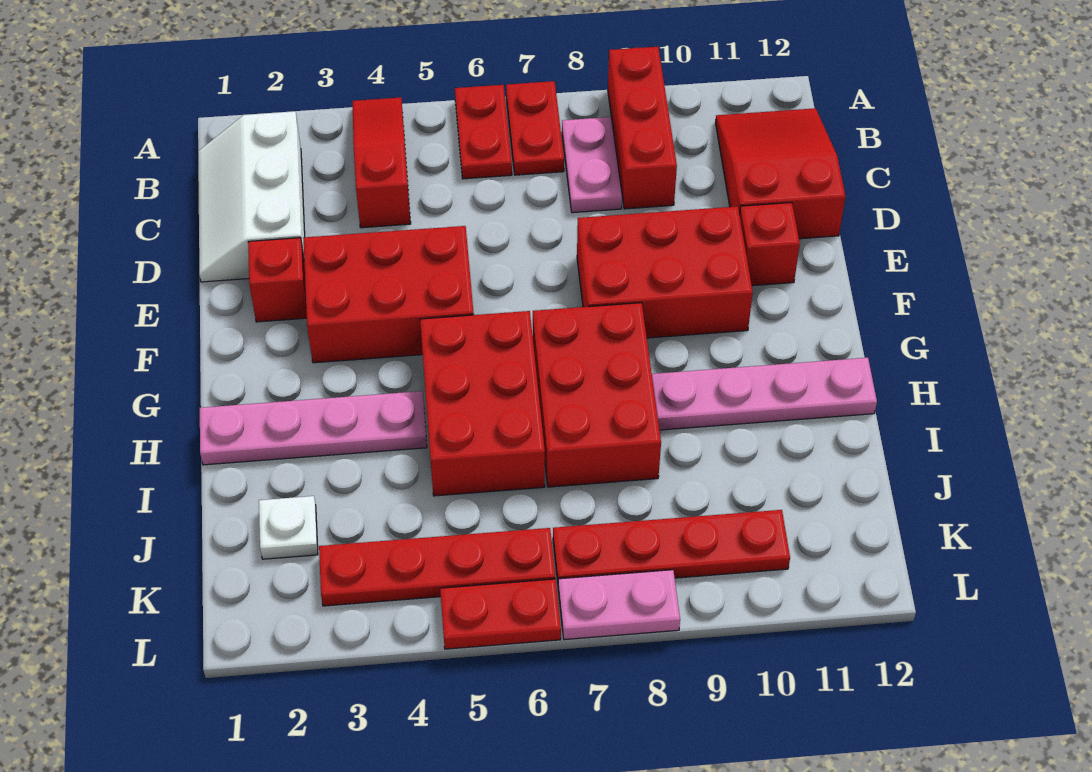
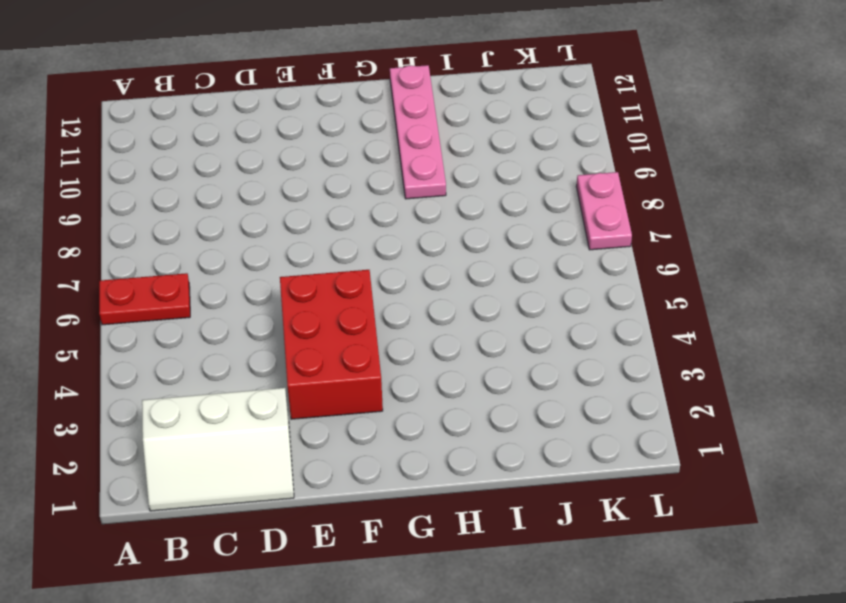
none -> red slope A4:C4 level 1 top C
none -> red plate A7:B7 level 1
none -> red brick A9:C9 level 1

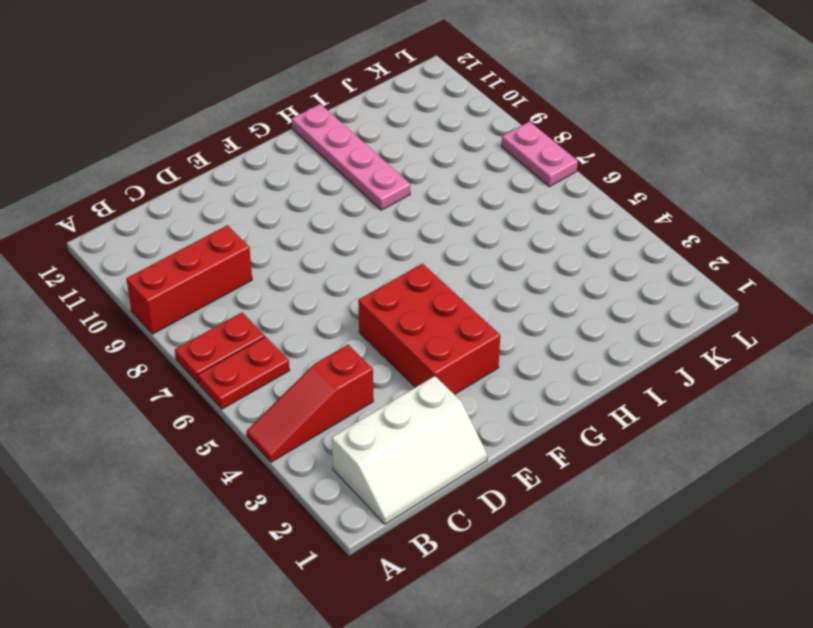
none -> pink plate B8:C8 level 1
none -> red slope B11:D12 level 1 top D
none -> red brick E2 level 1

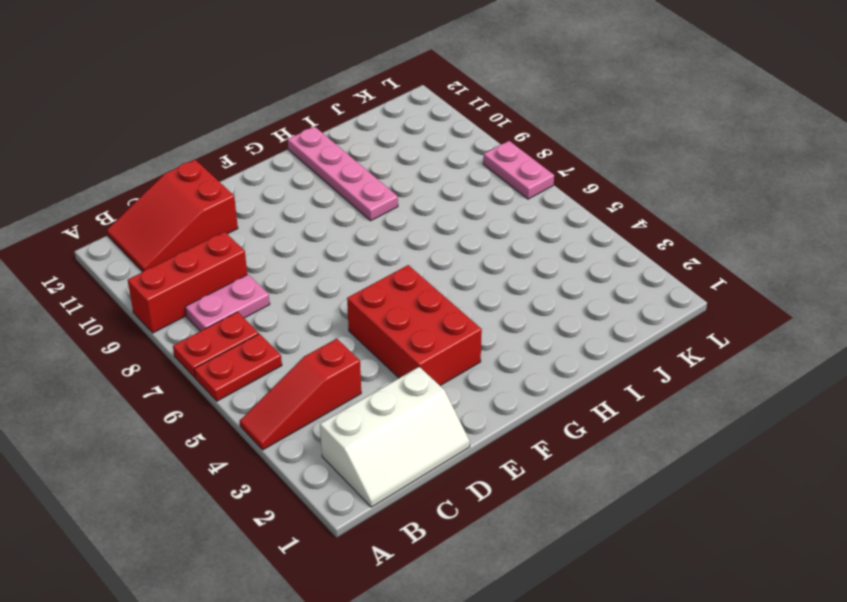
none -> red brick E2 level 1
none -> red brick E8:F10 level 1
none -> red brick E11 level 1

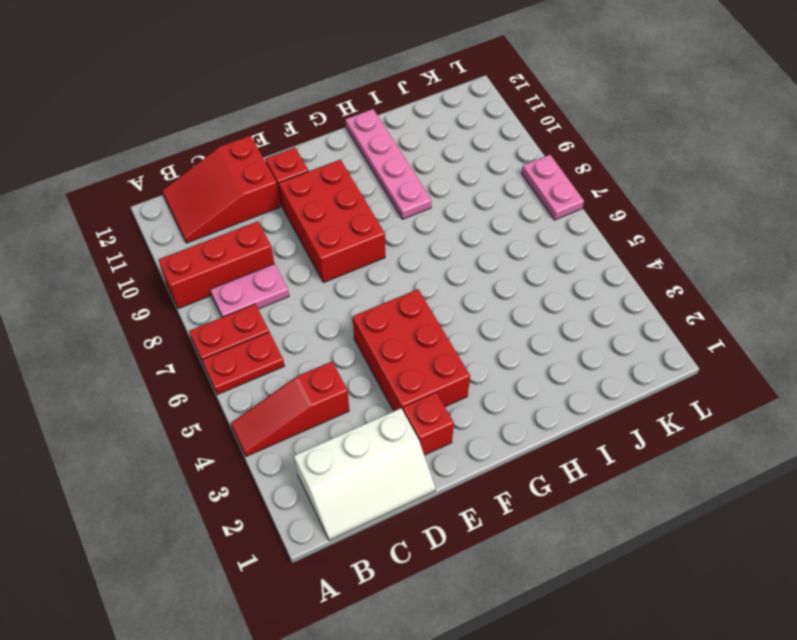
none -> red brick G5:I6 level 1
none -> red brick G7:I8 level 1
none -> pink plate H1:H4 level 1

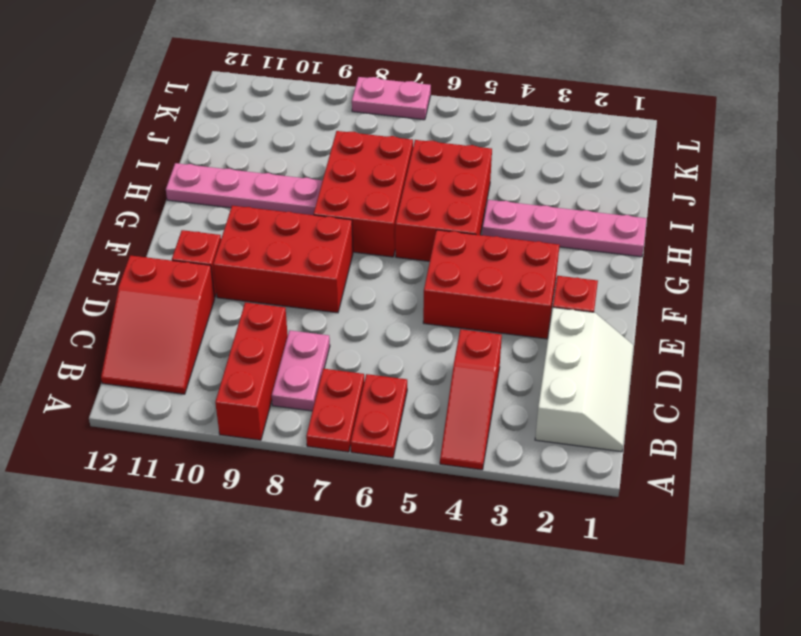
none -> white plate J2 level 1
none -> red plate K3:K6 level 1
none -> red plate K7:K10 level 1

